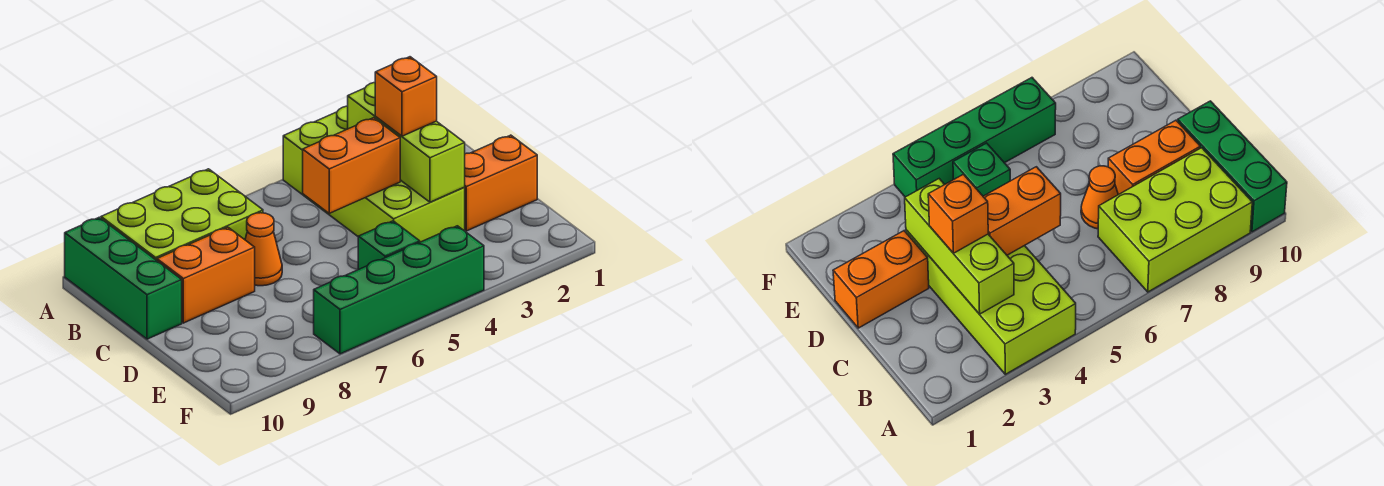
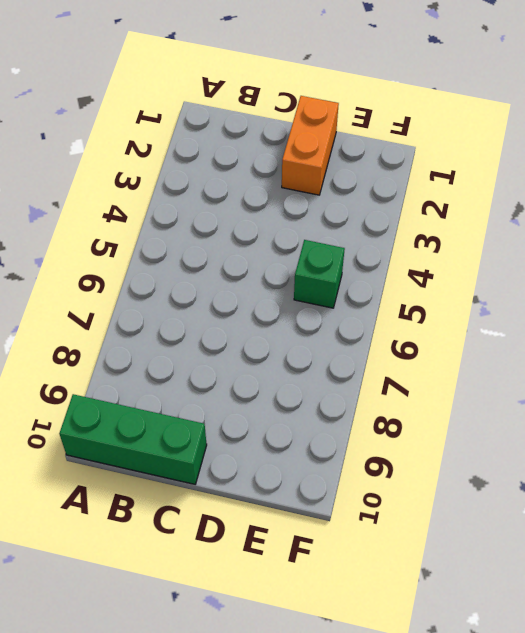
none -> lime brick A3:D4 level 1
none -> lime brick A7:B9 level 1

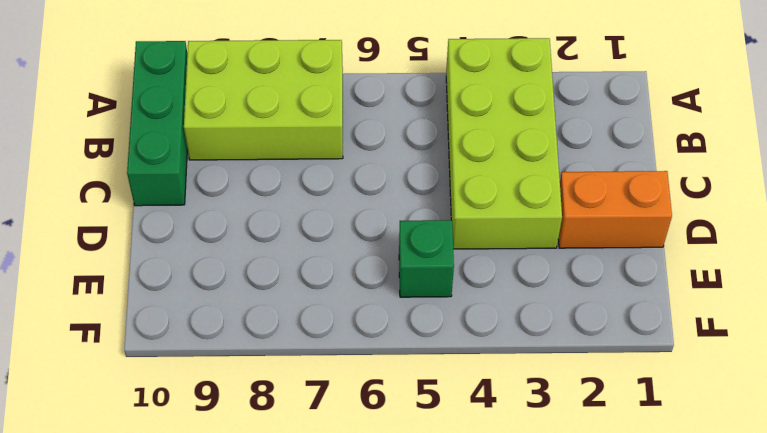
none -> orange cone C7 level 1
none -> orange brick C8:C9 level 1

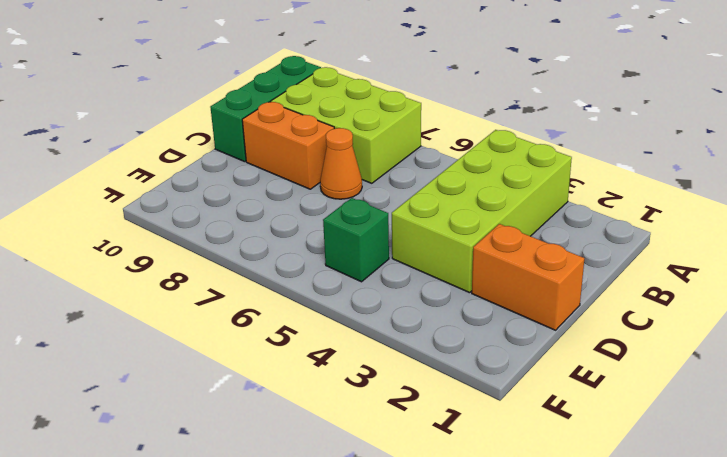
none -> green brick F4:F7 level 1
none -> lime brick B3:D3 level 2

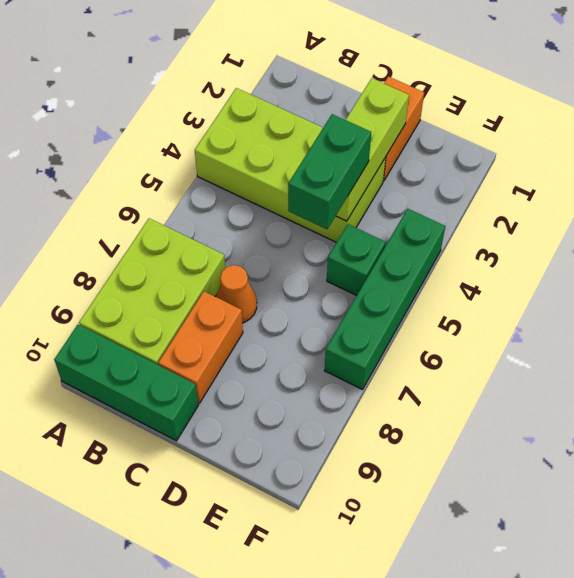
lime brick D2:D4 level 2 -> lime brick B3:D3 level 2
green brick D4:D5 level 3 -> none
none -> orange brick C4:C5 level 2
none -> orange brick C3 level 3

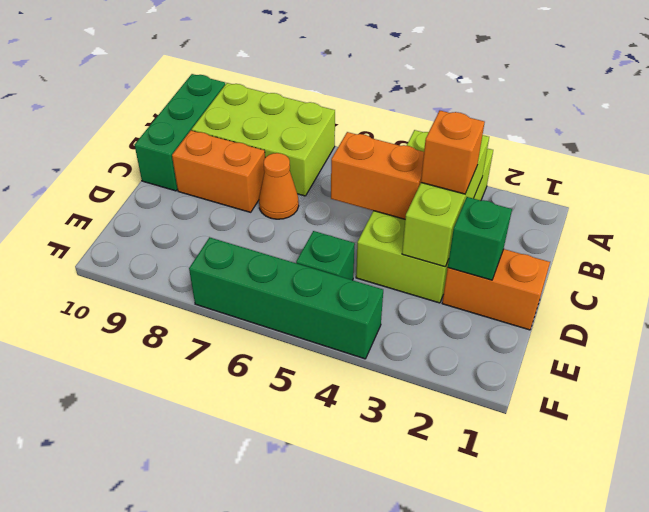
green brick D2 level 2 -> none

